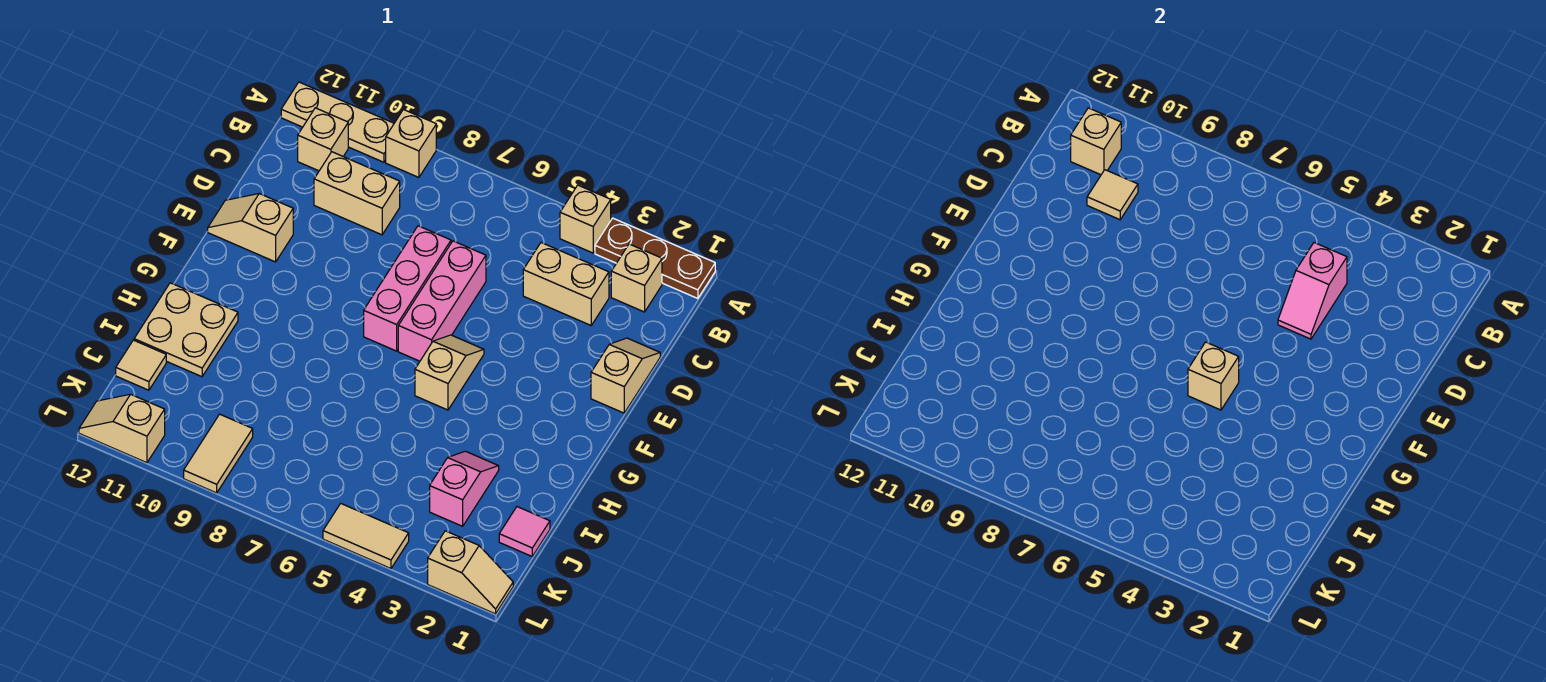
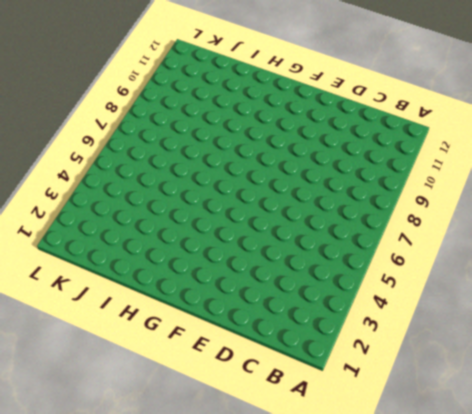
none -> brown plate A1:A3 level 1
none -> tan brick A4 level 1
none -> tan brick A9 level 1

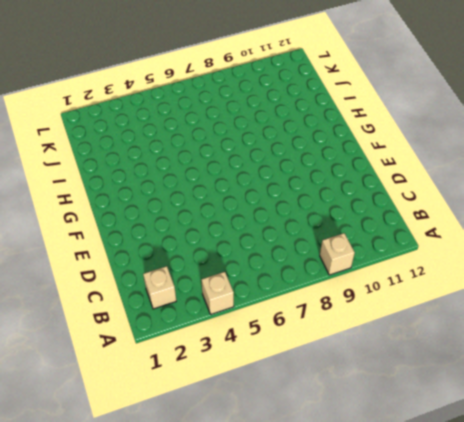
none -> brown plate A1:A3 level 1
none -> tan plate A10:A12 level 1
none -> tan brick B11 level 1

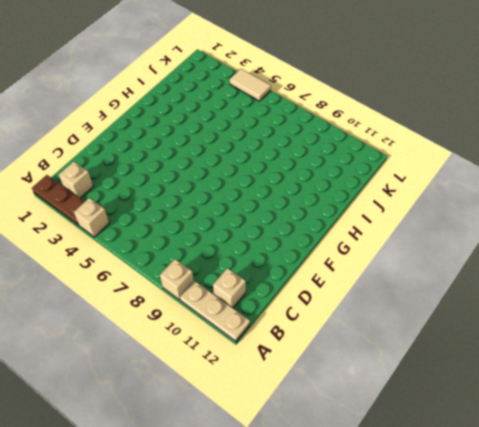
none -> tan brick C3:C4 level 1
none -> tan brick C9:C10 level 1
none -> tan slope D1:E1 level 1 top E

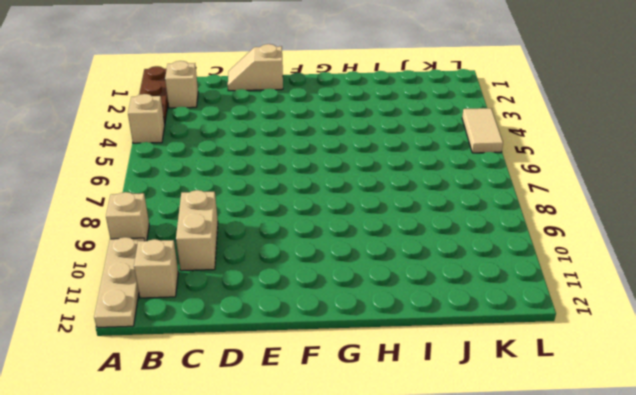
none -> tan brick C3:C4 level 1
none -> pink brick D6:F6 level 1
none -> pink brick D7:F7 level 1

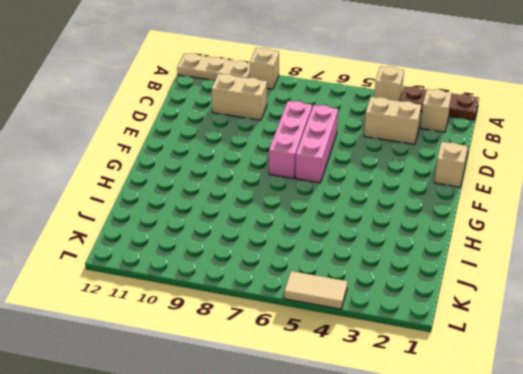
none -> tan brick B11 level 1
none -> tan slope E11:E12 level 1 top 11
none -> tan slope F5:G5 level 1 top G

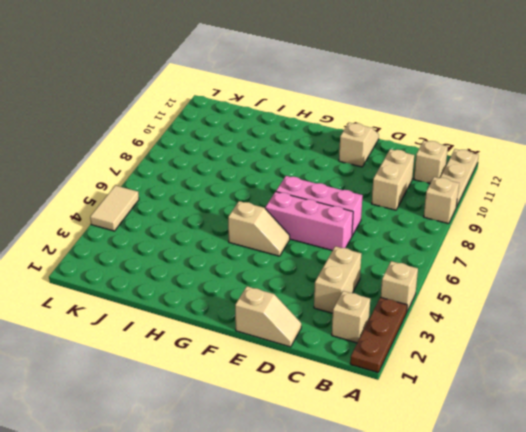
none -> tan plate H11:I12 level 1
none -> pink slope I3:J3 level 1 top J
none -> pink tile J1 level 1

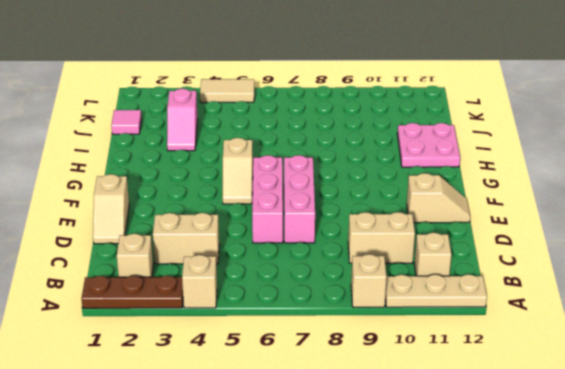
pink plate H11:I12 level 1 -> tan plate H11:I12 level 1
none -> tan tile J12 level 1
none -> tan tile K9:L9 level 1
none -> tan slope L1:L2 level 1 top 2

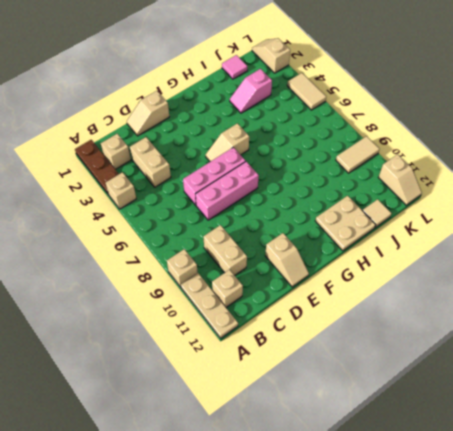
none -> tan brick B11 level 2
none -> pink slope C4:D4 level 2 top C
none -> tan tile C10 level 2

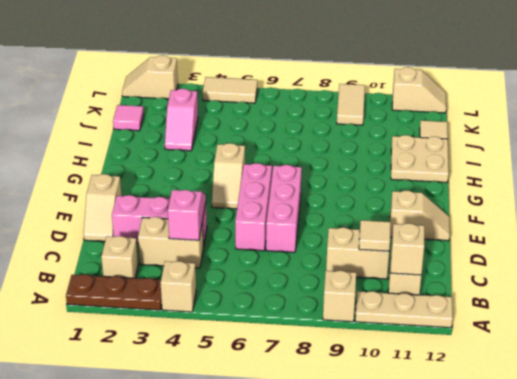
pink brick D2:D4 level 1 -> none
none -> tan brick G5 level 2

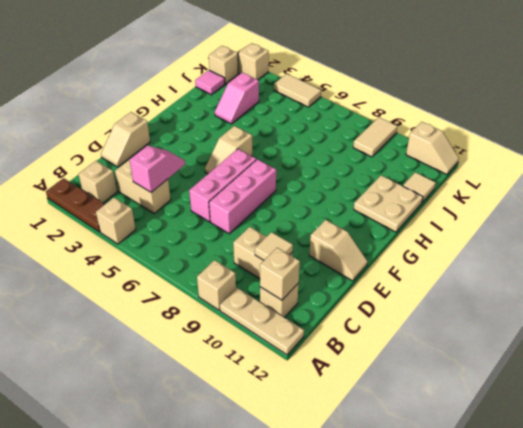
tan brick K1 level 1 -> tan brick G5 level 2

